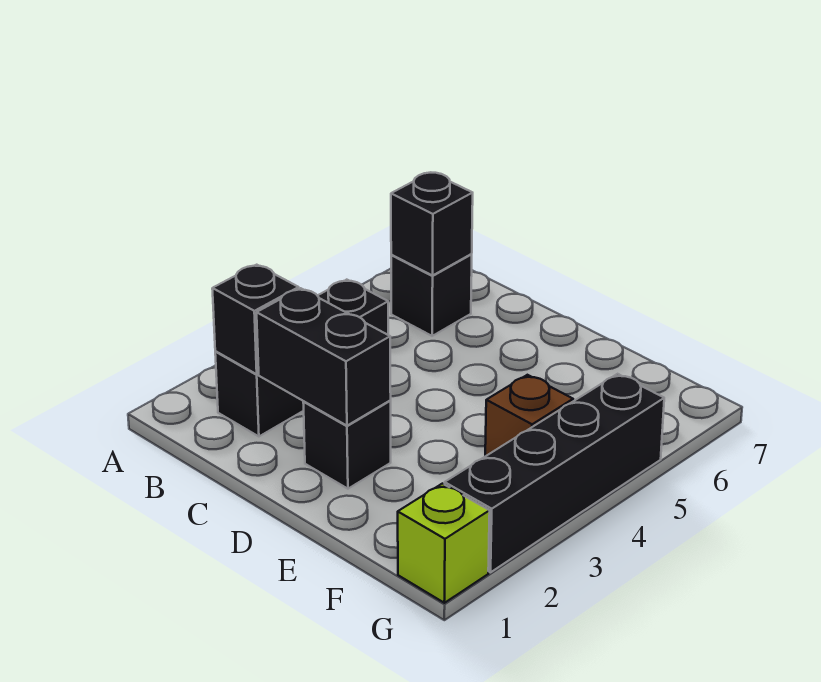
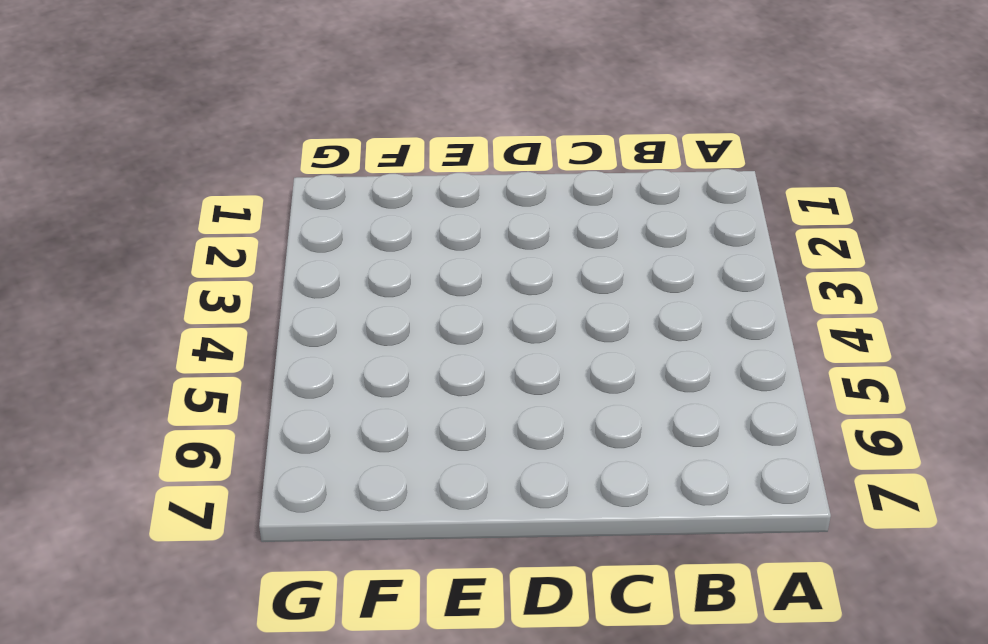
none -> black brick B2:B4 level 1
none -> black brick B6 level 1

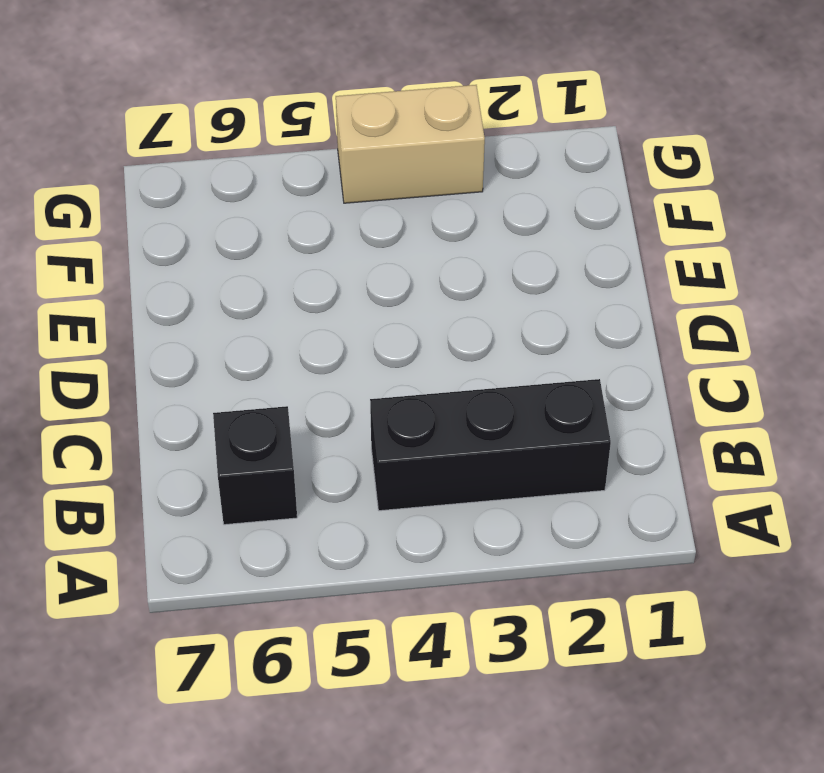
tan brick G3:G4 level 1 -> black brick G2:G5 level 1
none -> black brick D2 level 1
none -> brown brick F4 level 1

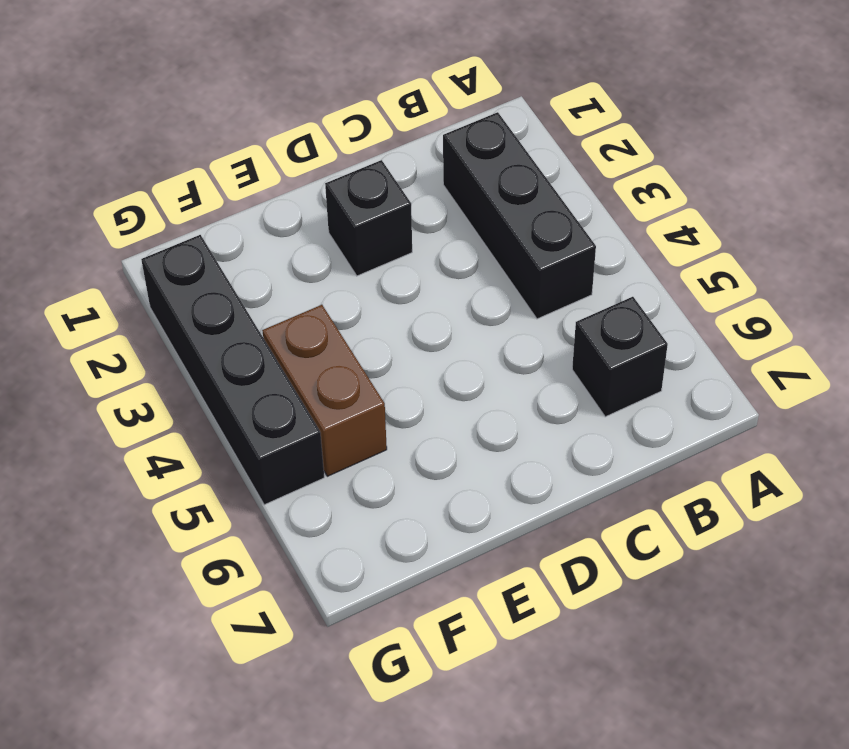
brown brick F4:F5 level 1 -> brown brick F4 level 1
none -> lime brick G1 level 1
none -> black brick B2 level 2

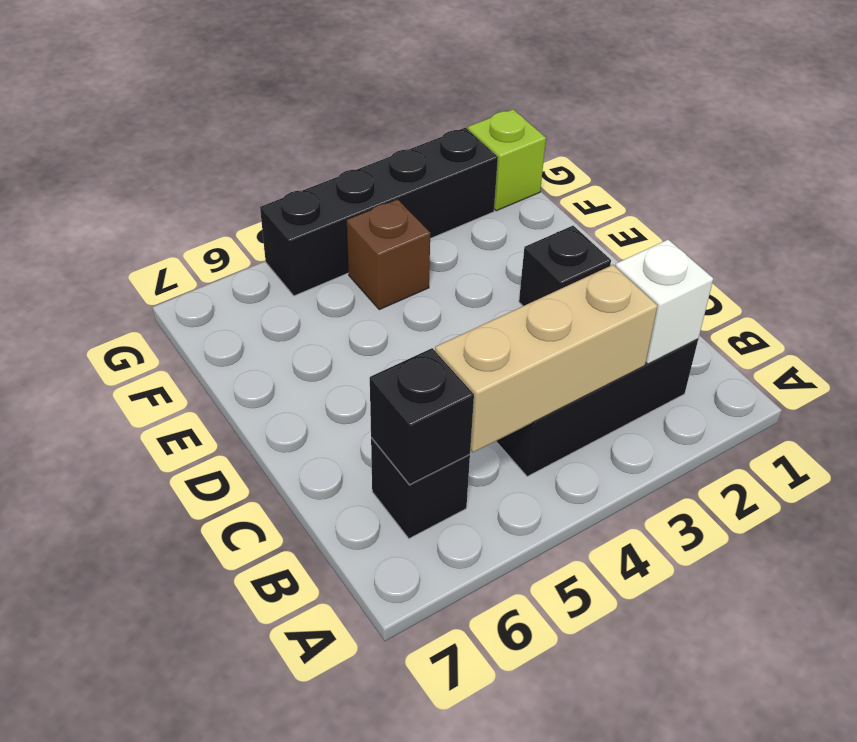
white brick B2 level 2 -> black brick B2 level 2
tan brick B3:B5 level 2 -> none
none -> black brick C2:D2 level 2

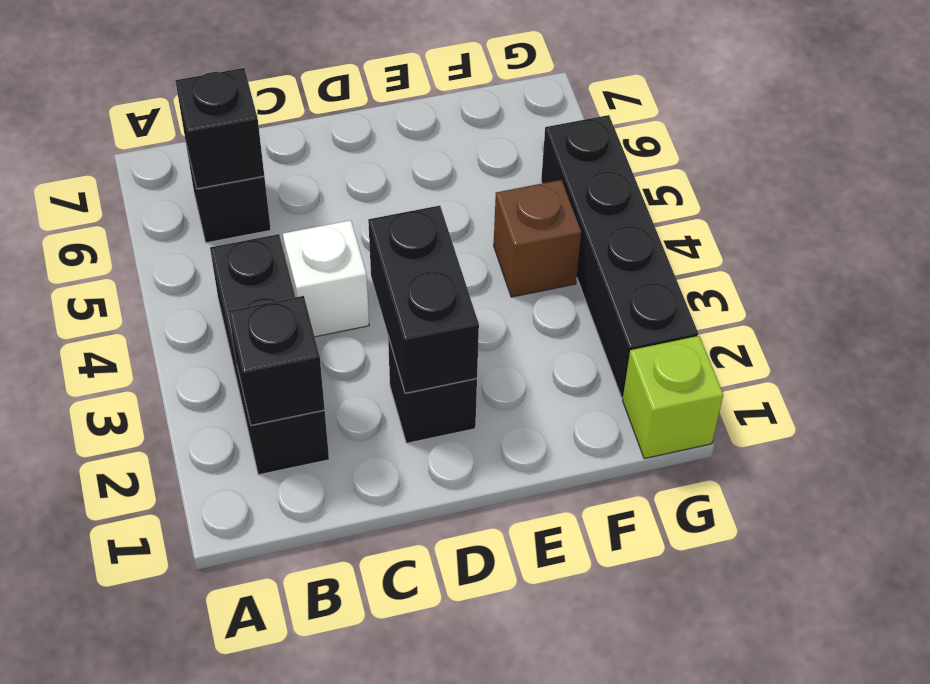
white brick C4 level 1 -> none
black brick D2:D3 level 2 -> black brick C2:D2 level 2

